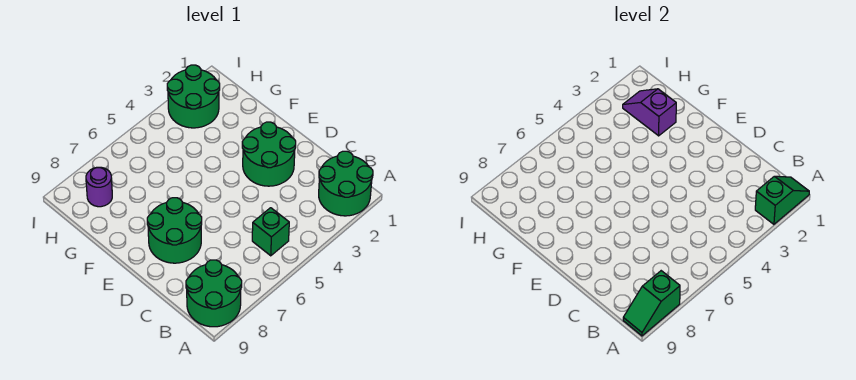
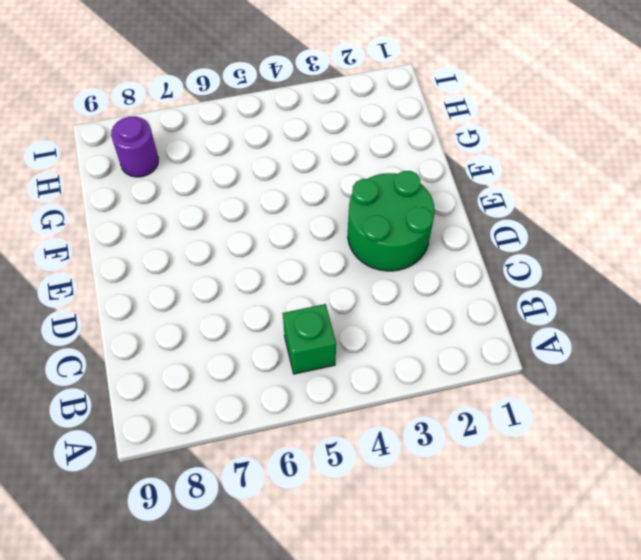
none -> green round brick A1:B2 level 1
none -> green round brick A8:B9 level 1

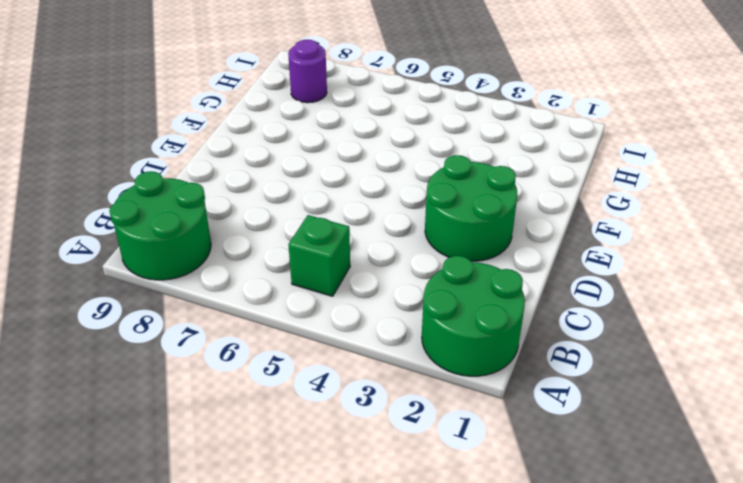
none -> green round brick D7:E8 level 1
none -> green round brick H2:I3 level 1

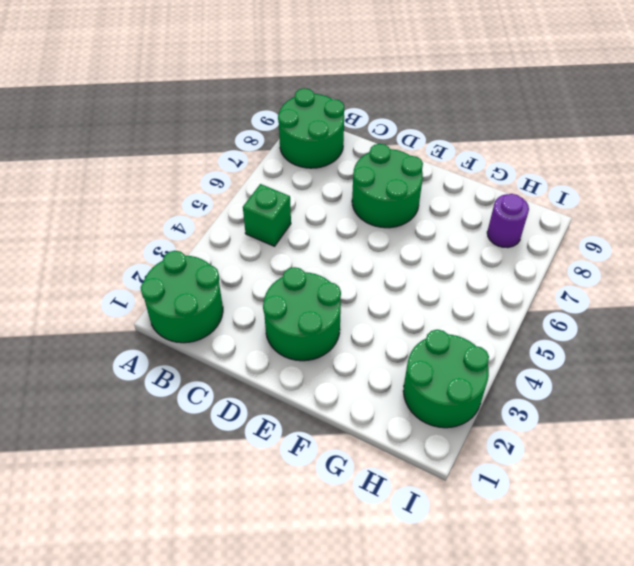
none -> green slope A1:A2 level 2 top 2
none -> green slope A8:A9 level 2 top 8

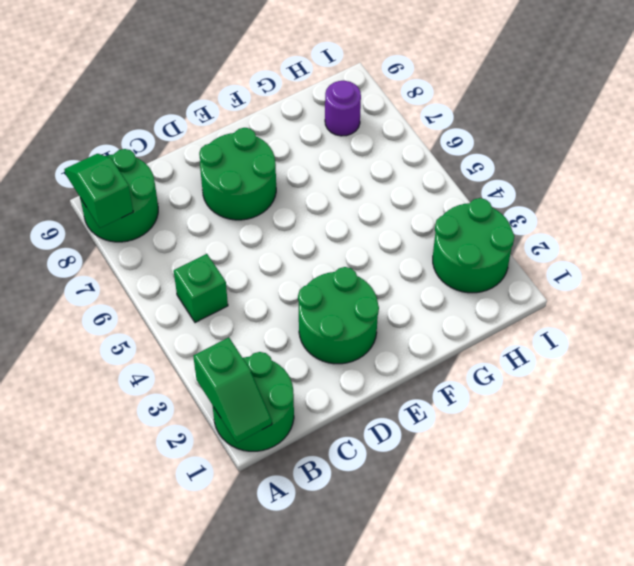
none -> purple slope G2:H2 level 2 top G

